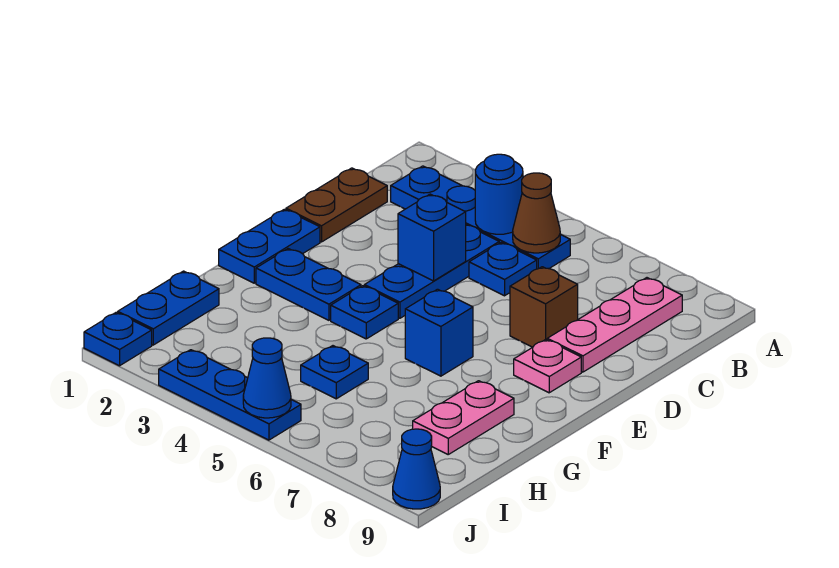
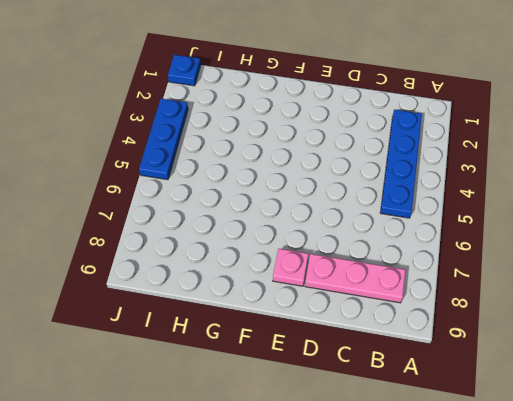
none -> brown plate C1:D1 level 1
none -> blue plate C4:E4 level 1
none -> blue plate C5 level 1

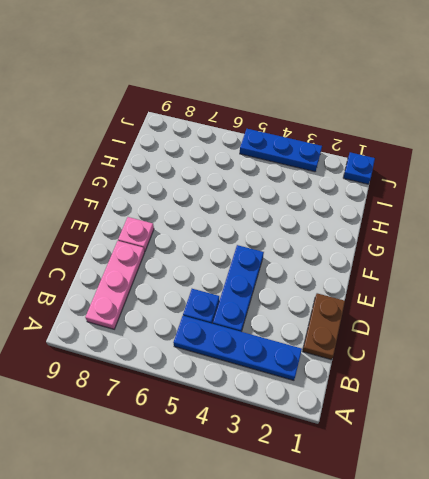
none -> brown brick D7 level 1
none -> blue plate E1:F1 level 1
none -> blue plate F2:F3 level 1

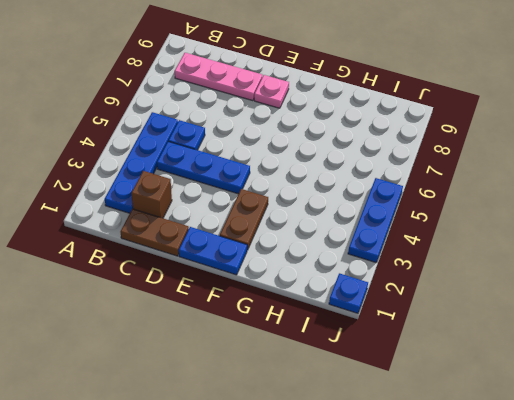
brown brick C2 level 1 -> brown brick D7 level 1
brown plate F2:F3 level 1 -> blue plate F2:F3 level 1
none -> blue plate F4 level 1
none -> blue brick F6 level 1
none -> pink plate G8:H8 level 1

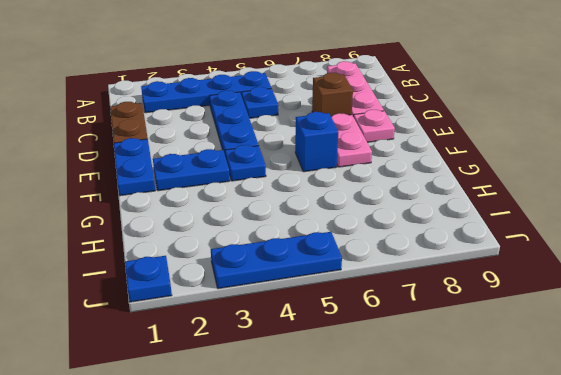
pink plate E7:F7 level 1 -> pink plate G8:H8 level 1
none -> blue plate H1:I1 level 1
none -> blue plate H5 level 1
none -> blue cone J9 level 1

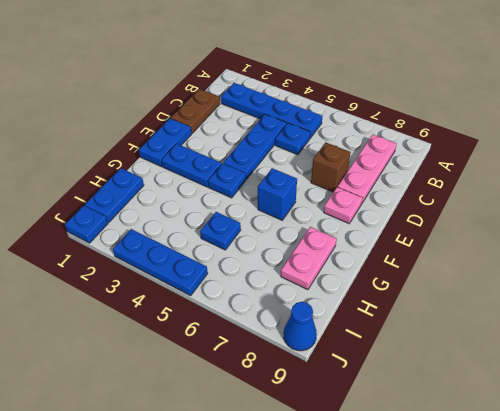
none -> blue round brick B4 level 2
none -> brown cone B5 level 2
none -> blue brick D4 level 2

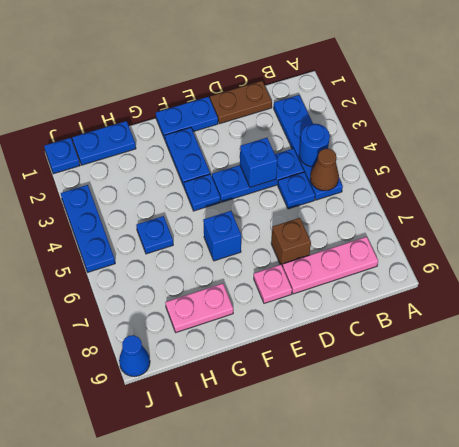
none -> blue cone J5 level 2

